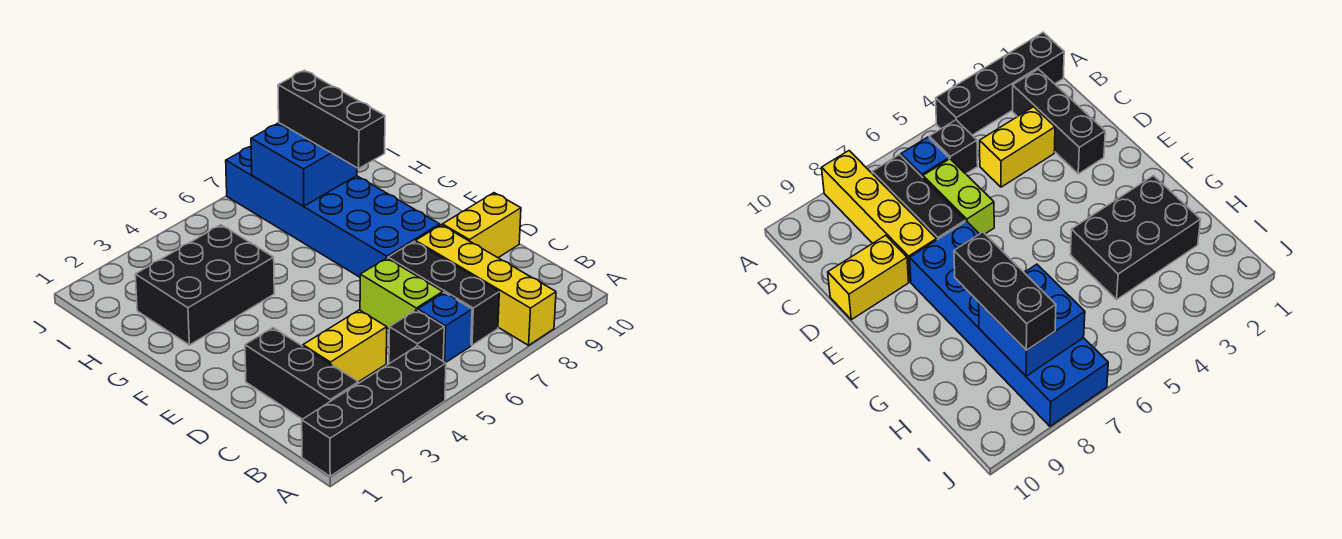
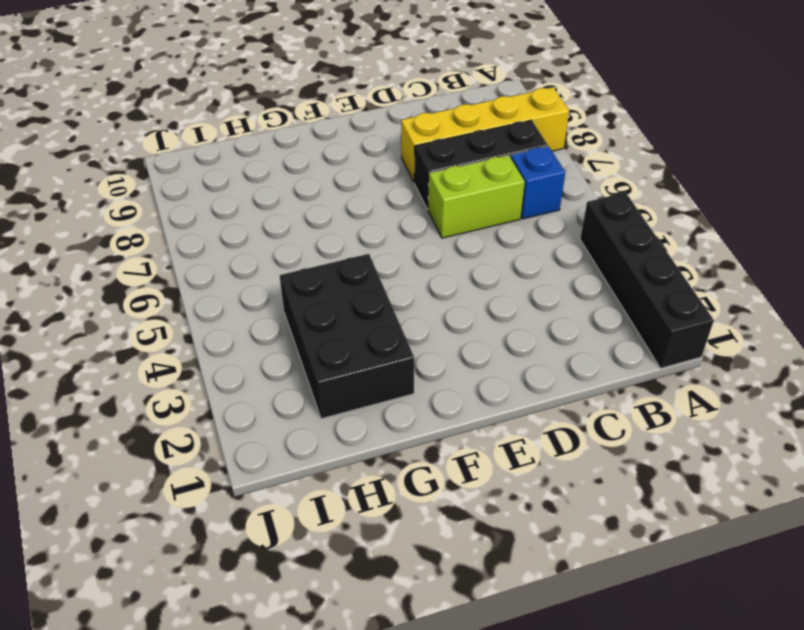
none -> black brick B2:D2 level 1
none -> black brick B5 level 1
none -> yellow brick C3:C4 level 1

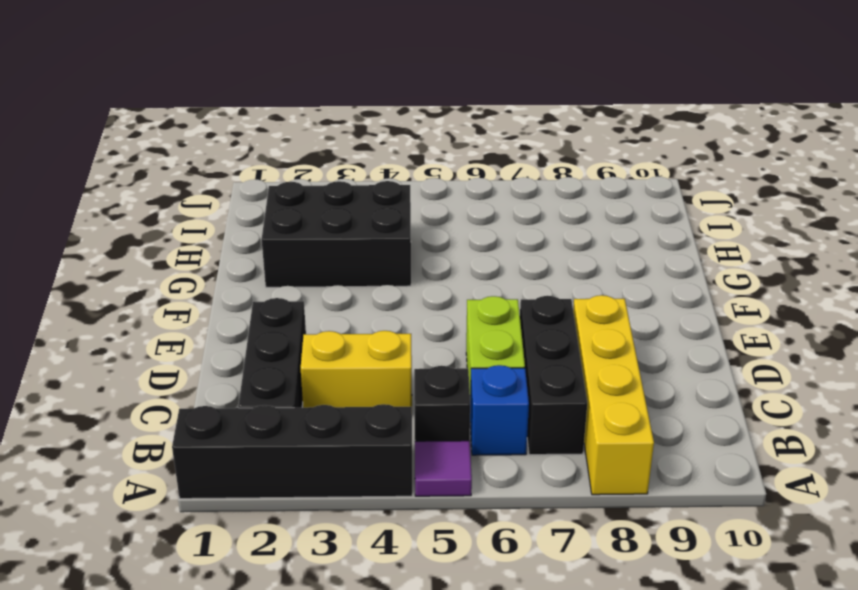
purple tile A5 level 1 -> none
none -> yellow brick D9:D10 level 1
none -> blue brick E7:J8 level 1
none -> blue brick H7:I8 level 2

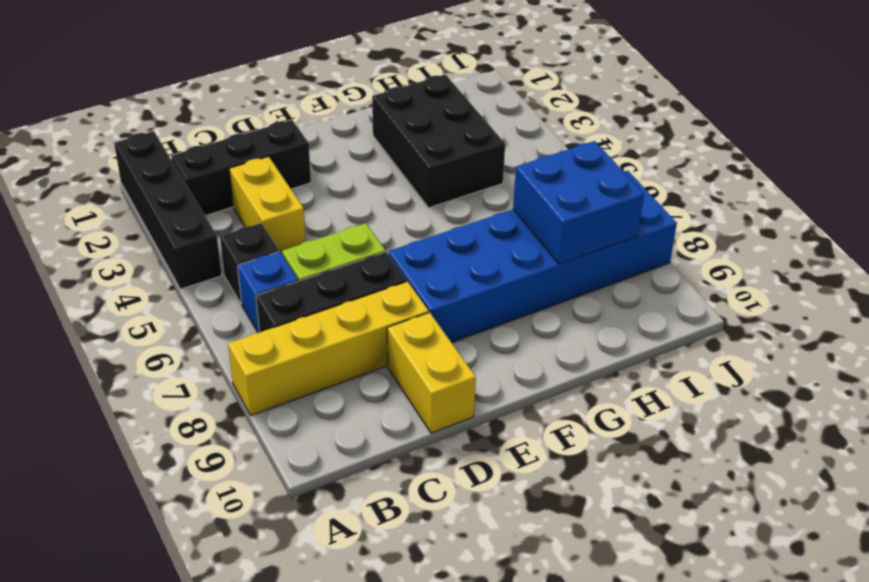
none -> black brick G8:I8 level 3

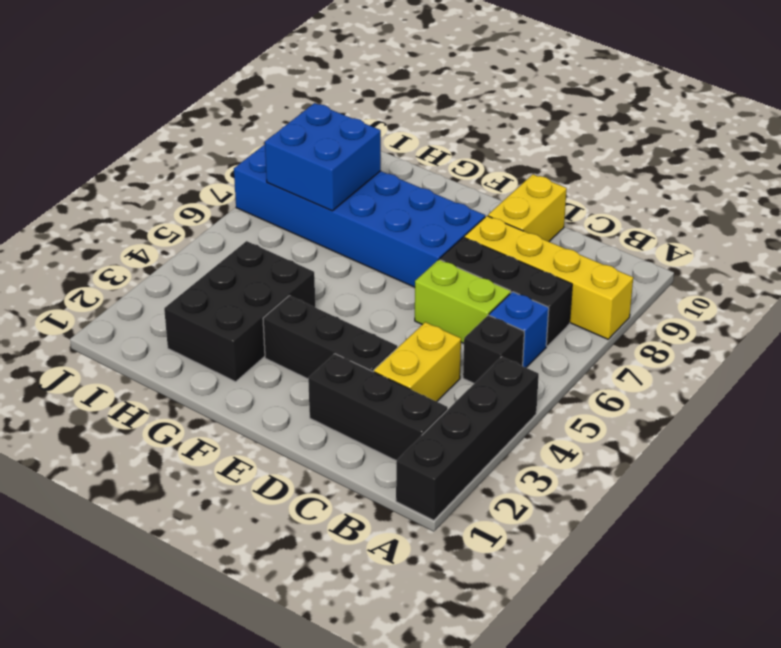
black brick D3:F3 level 1 -> black brick G8:I8 level 3

